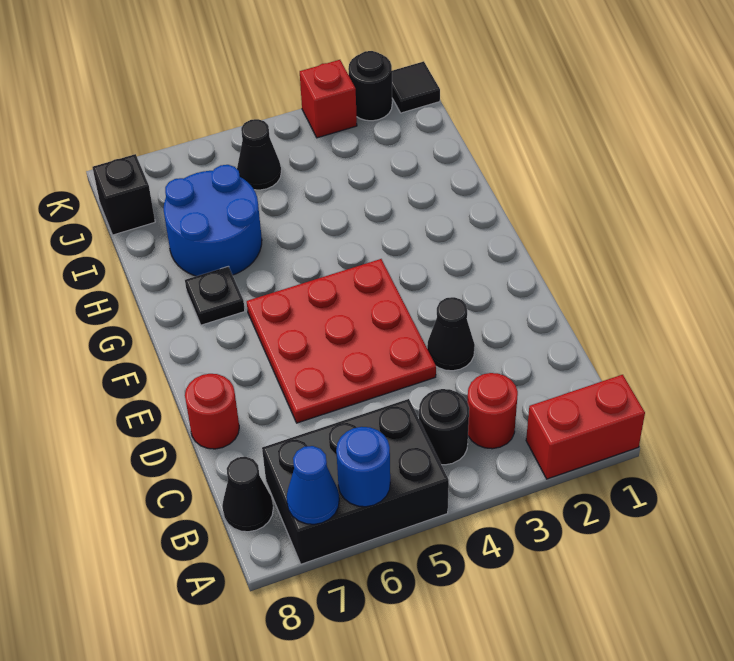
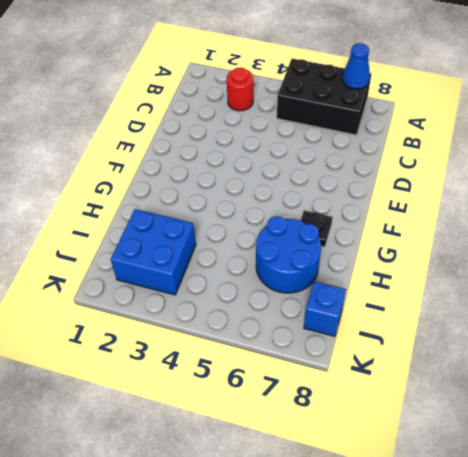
blue brick I2:J3 level 1 -> none
blue brick J8 level 1 -> black brick J8 level 1
none -> red brick A1:A2 level 1
none -> black round brick B4 level 1
none -> black cone B8 level 1

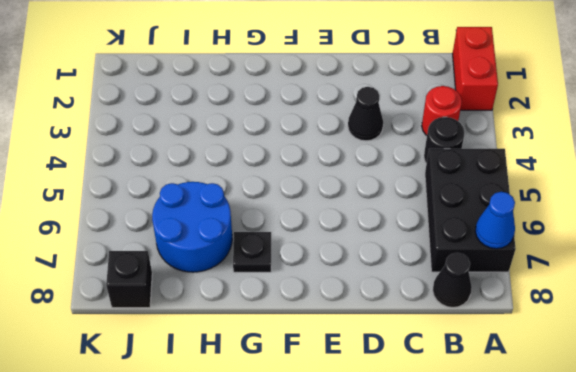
none -> red plate D4:F6 level 1
none -> red round brick D8 level 1
none -> black cone J5 level 1

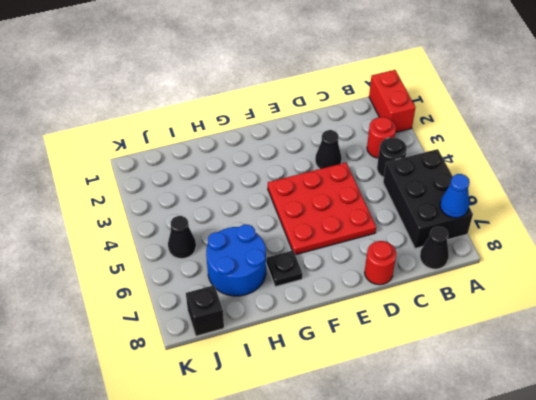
none -> black tile K1 level 1
none -> black round brick K2 level 1
none -> red brick K3 level 1

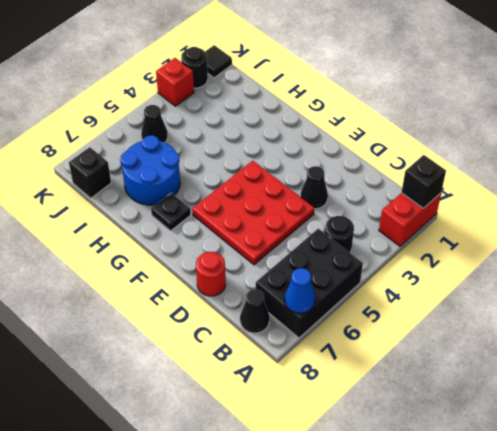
black brick A1 level 2 -> none
none -> red round brick B3 level 1
none -> blue round brick A6 level 2

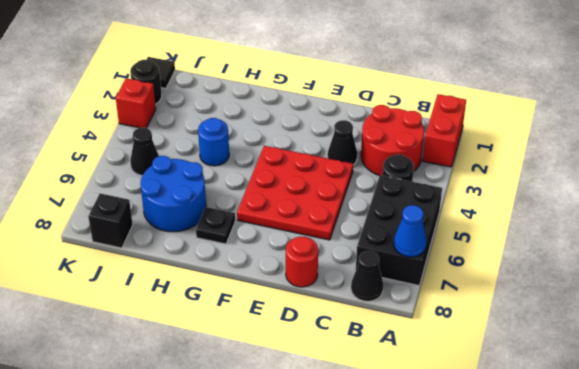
red round brick B2:C3 level 1 -> red round brick B3 level 1
blue round brick H4 level 1 -> blue round brick A6 level 2

